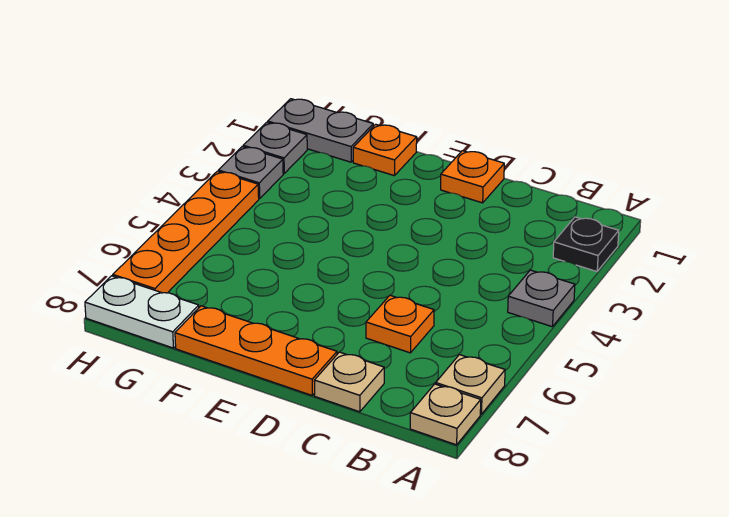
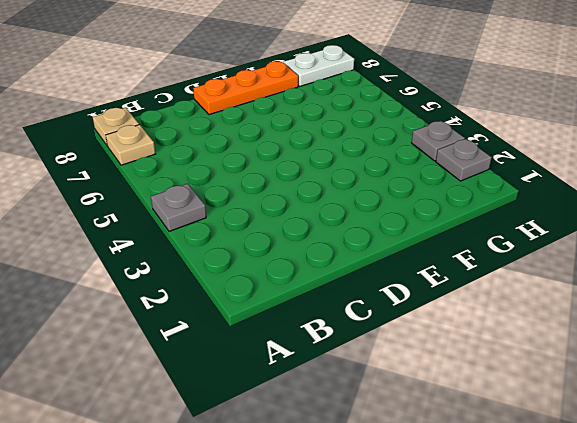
none -> black plate A2 level 1
none -> orange plate C6 level 1
none -> tan plate C8 level 1

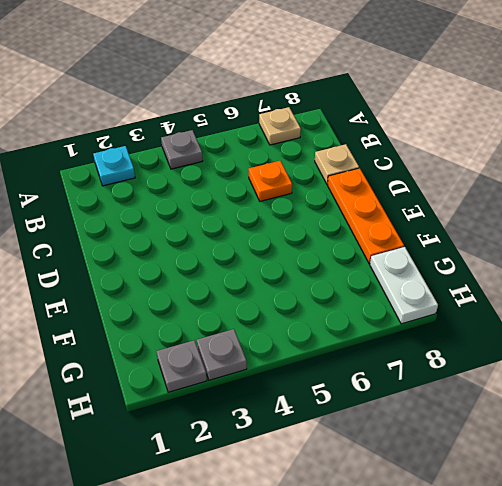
cyan plate A2 level 1 -> black plate A2 level 1
none -> tan plate A8 level 1
none -> orange plate D1 level 1
none -> orange plate F1 level 1

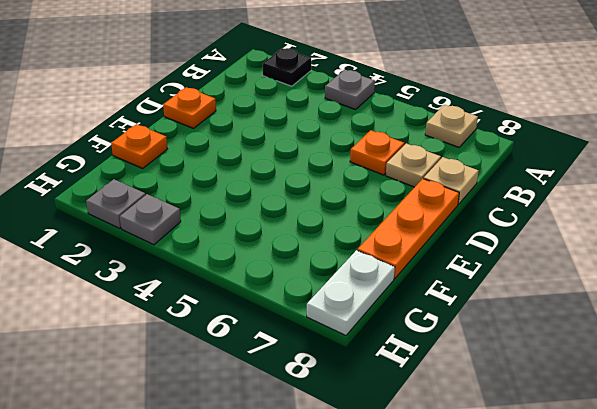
tan plate C7 level 1 -> tan plate A8 level 1
none -> grey plate G1:H1 level 1
none -> orange plate H4:H7 level 1

